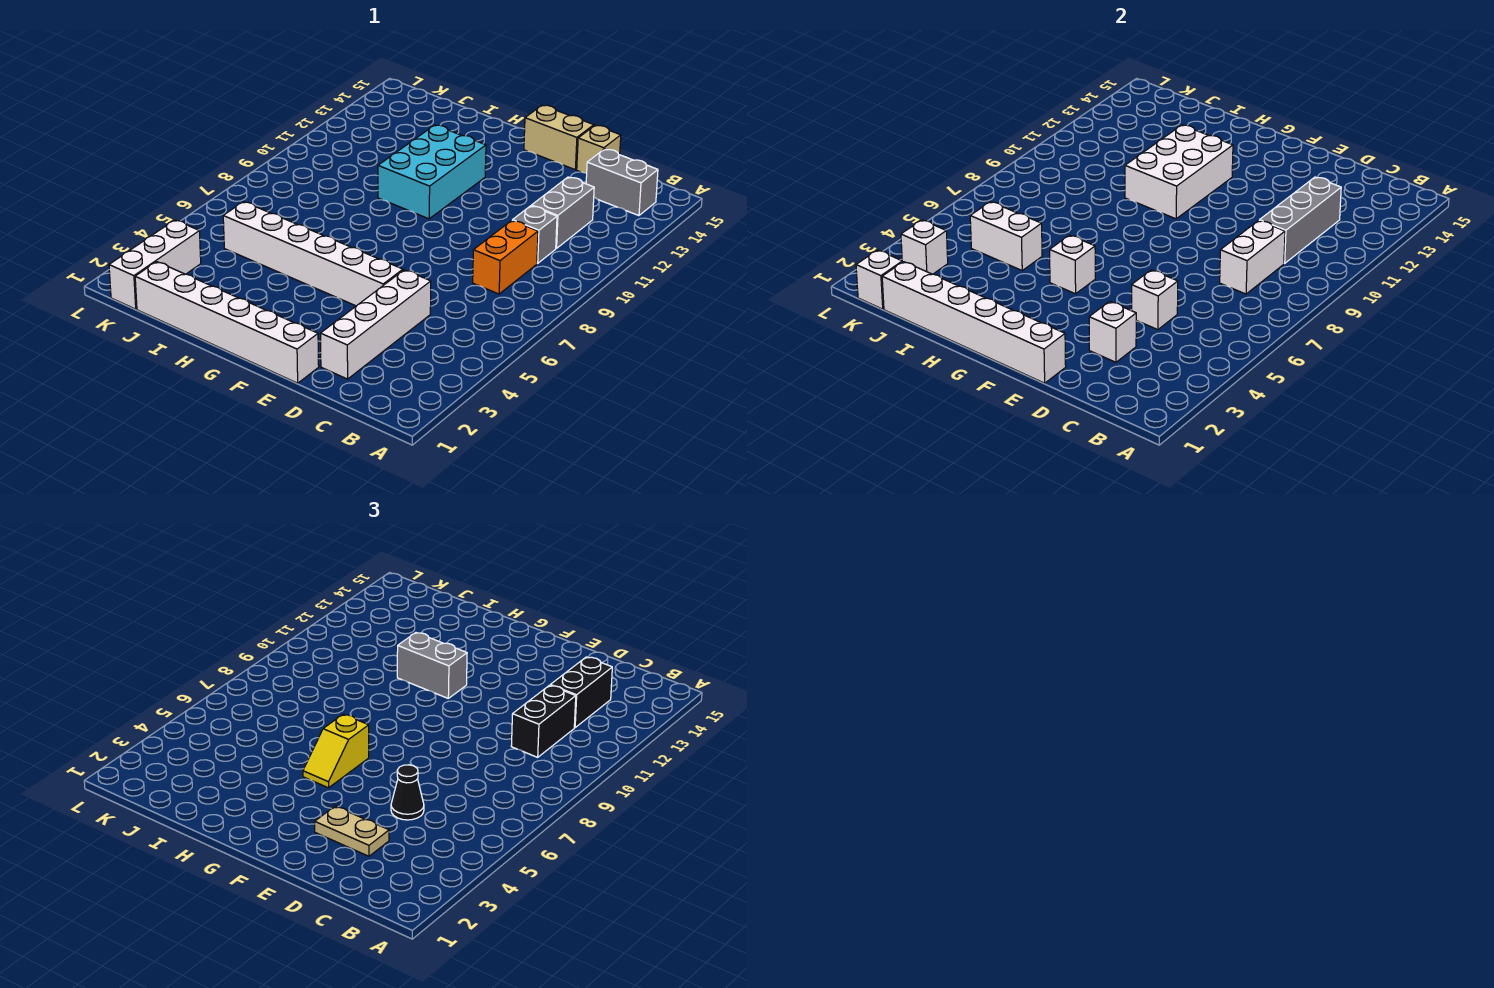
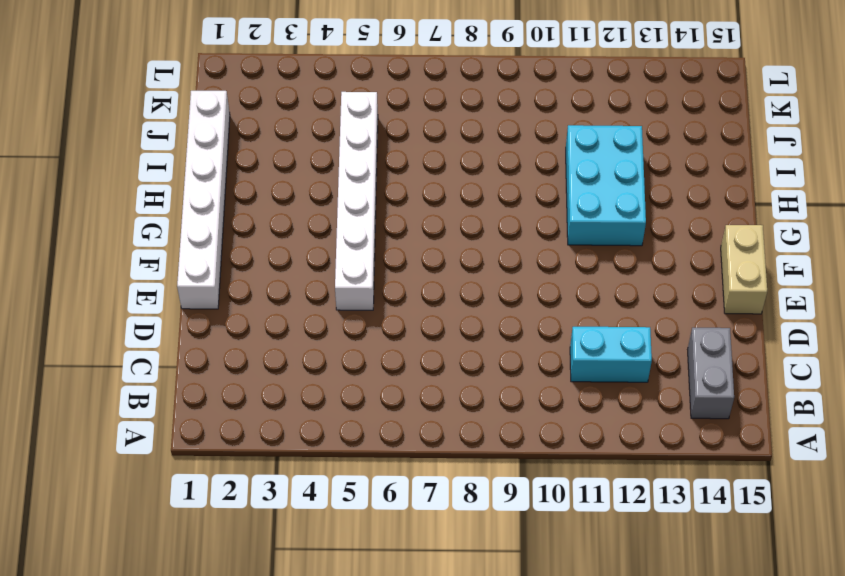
cyan brick C11:C12 level 1 -> grey brick C11:C12 level 1
cyan brick G11:I12 level 1 -> cyan brick G10:H12 level 1
none -> orange brick C8:C9 level 1
none -> grey brick C10 level 1
none -> white brick D2:D5 level 1

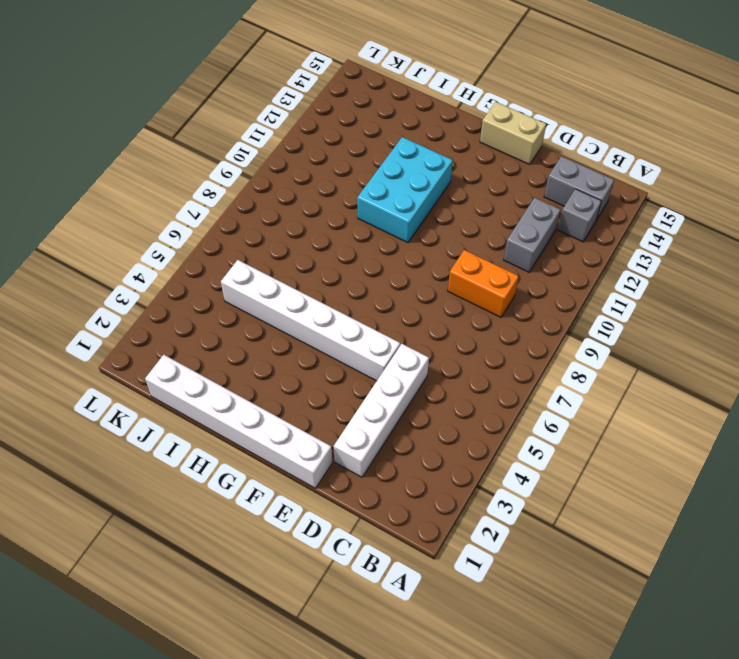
grey brick B13 level 1 -> grey brick C10 level 1
orange brick C9:D9 level 1 -> orange brick C8:C9 level 1
none -> tan brick D15 level 1
none -> white brick K1:K3 level 1
none -> white brick C8:C9 level 2

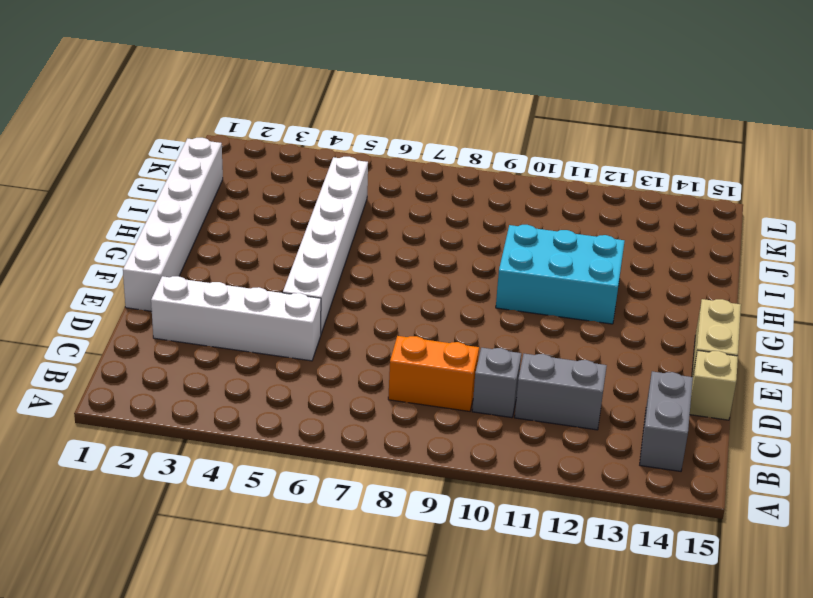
none -> white brick K1:K3 level 1
none -> white brick C8:C9 level 2
none -> grey brick C10:C12 level 2

